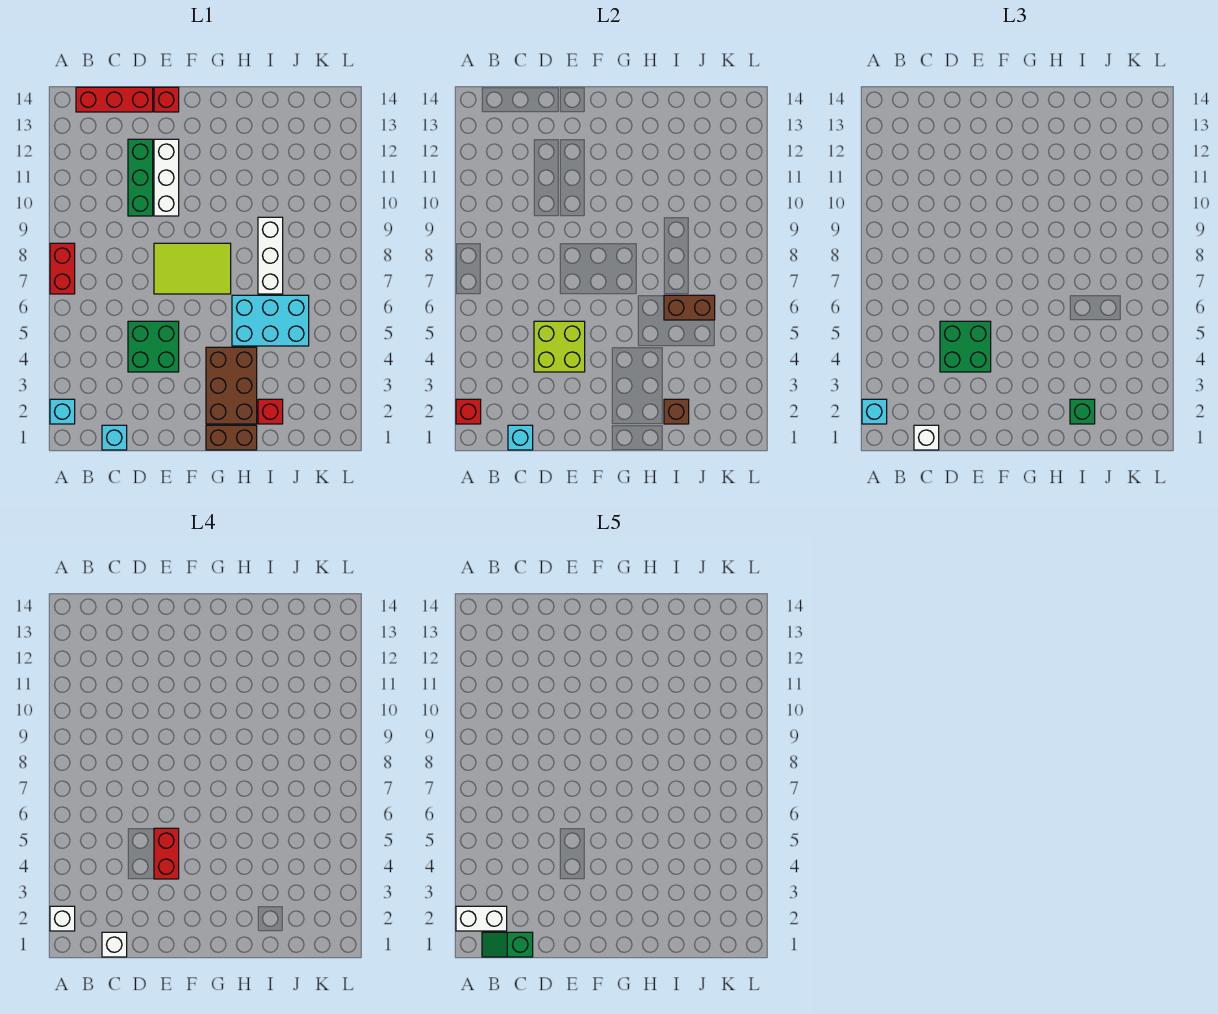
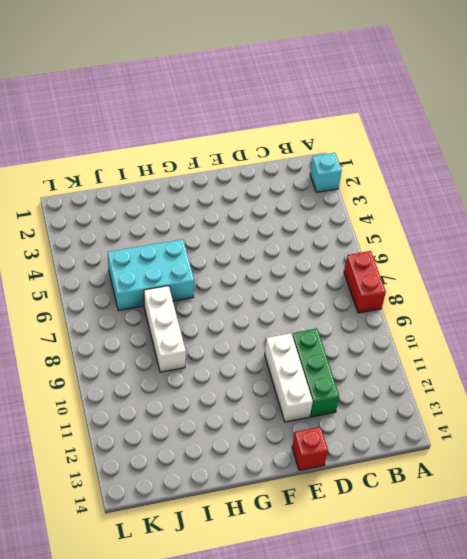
none -> red brick B14:D14 level 1
none -> cyan brick C1 level 1
none -> green brick D4:E5 level 1

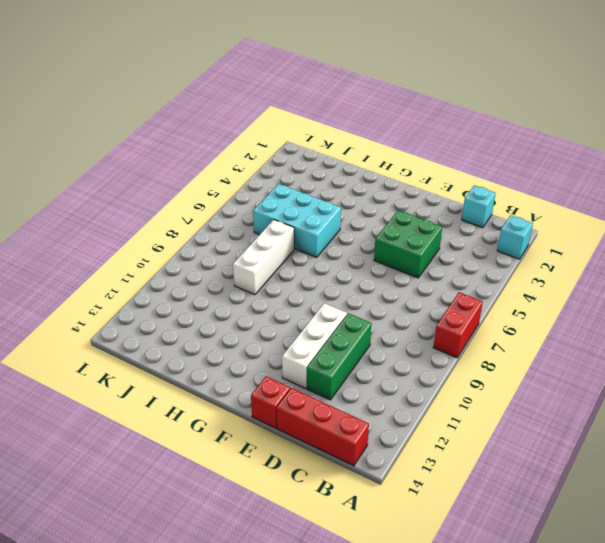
none -> lime tile E7:G8 level 1
none -> brown brick G1:H1 level 1
none -> brown brick G2:H4 level 1

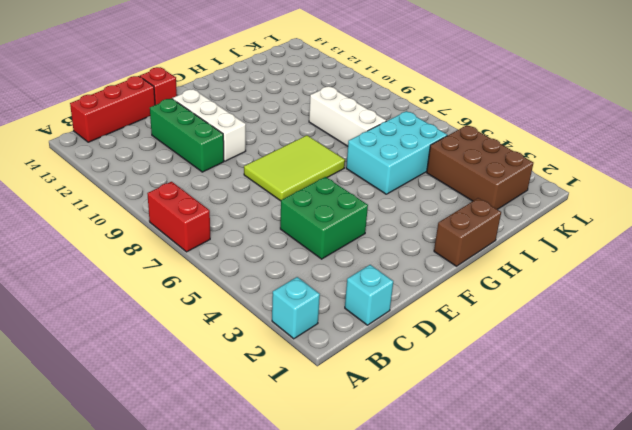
brown brick J2:K4 level 1 -> brown brick G2:H4 level 1
none -> red brick I2 level 1
none -> red brick A2 level 2
none -> cyan brick C1 level 2

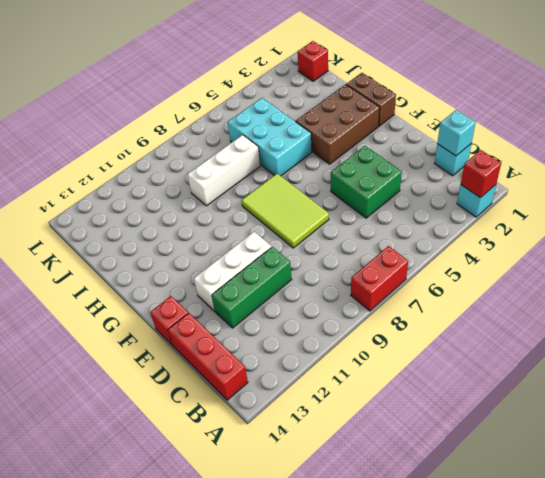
red brick K1 level 1 -> red brick I2 level 1
none -> lime brick D4:E5 level 2
none -> brown brick I2 level 2
none -> brown brick I6:J6 level 2

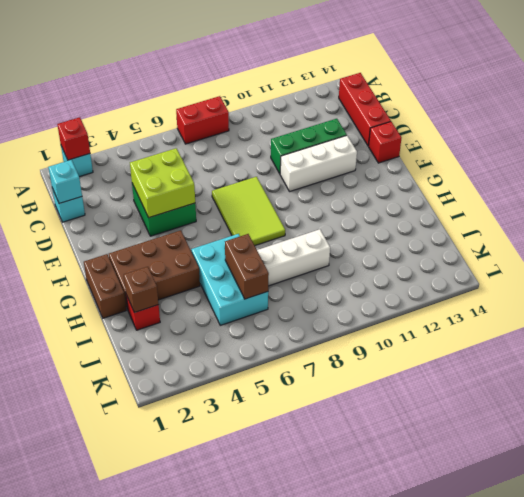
none -> cyan brick A2 level 3
none -> white brick C1 level 3
none -> green brick D4:E5 level 3

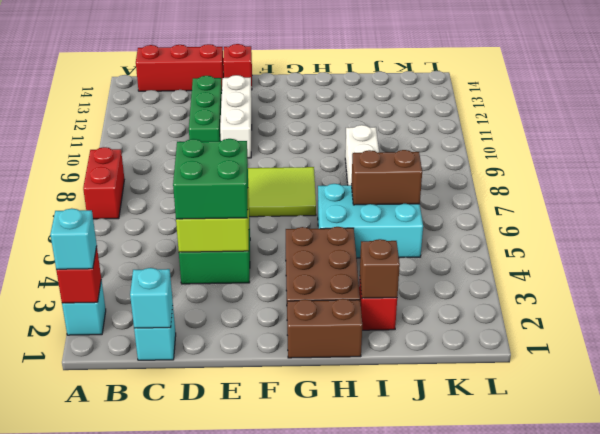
none -> white brick C1 level 3
none -> green brick I2 level 3
none -> white brick A2 level 4

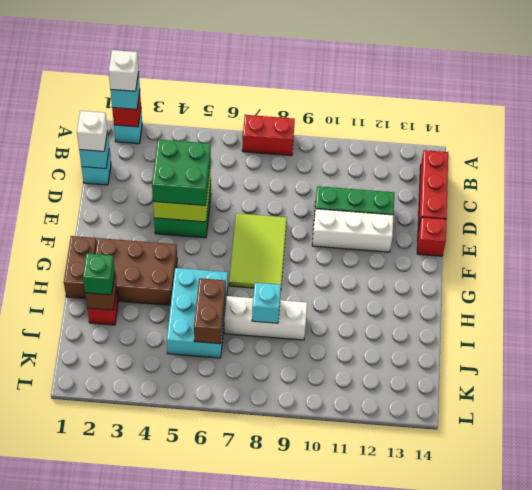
cyan brick I8 level 2 -> none
none -> white brick C1 level 4
none -> red brick E4:E5 level 4
none -> white brick A2:B2 level 5

